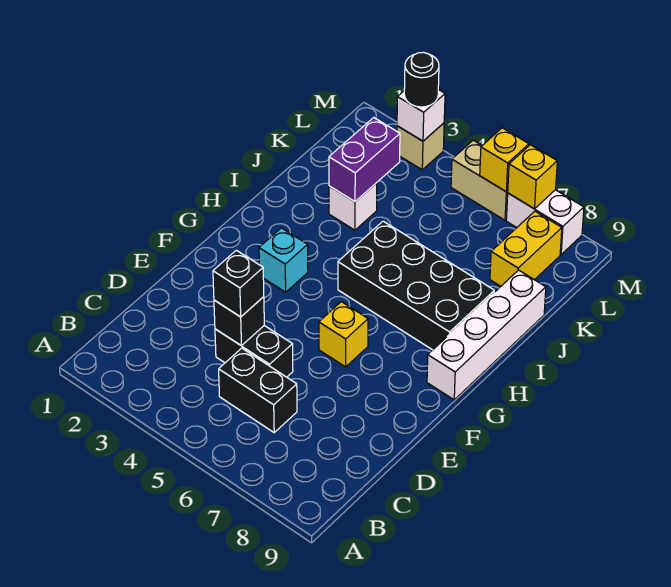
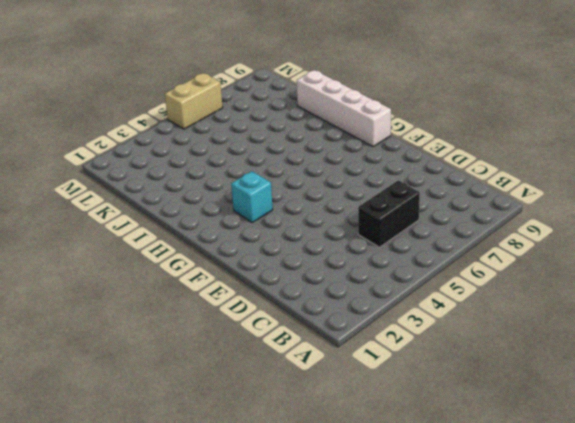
none -> black brick D4:D5 level 1
none -> yellow brick F6 level 1
none -> black brick H5:I8 level 1

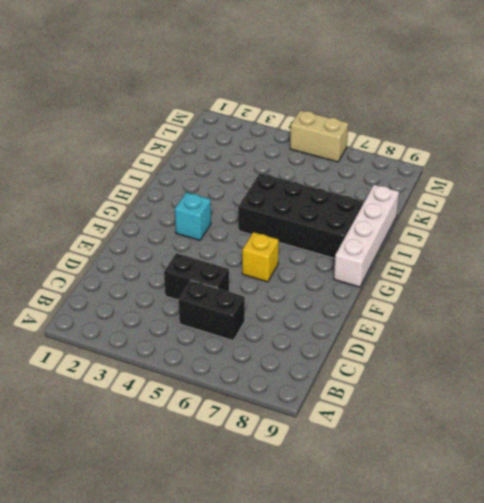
none -> white brick J3 level 1
none -> yellow brick K8:L8 level 1
none -> tan brick M3 level 1

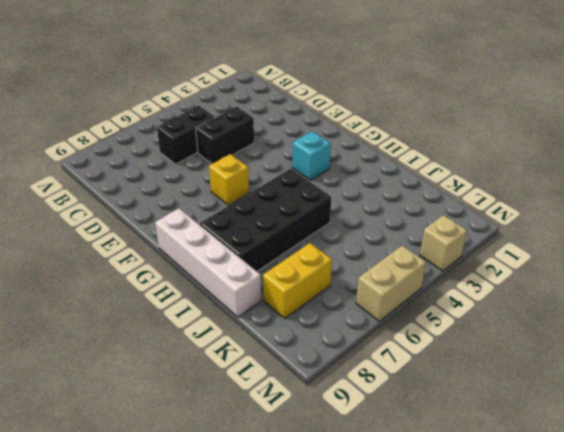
yellow brick K7:K8 level 1 -> yellow brick K8:L8 level 1
none -> white brick J3 level 1
none -> white brick M7:M8 level 1
none -> black brick D4 level 2

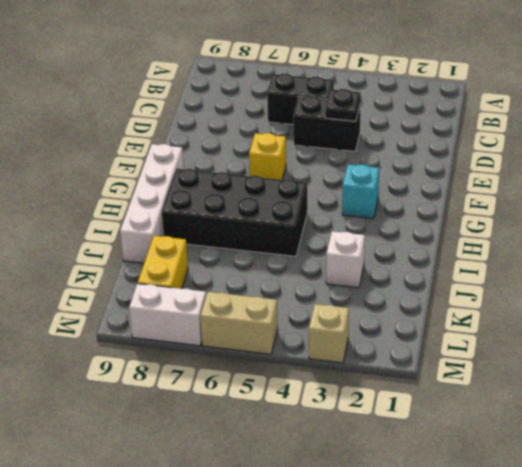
black plate D4 level 2 -> black brick D4 level 2
none -> purple brick J3:K3 level 2
none -> white brick M3 level 2
none -> yellow brick M6 level 2

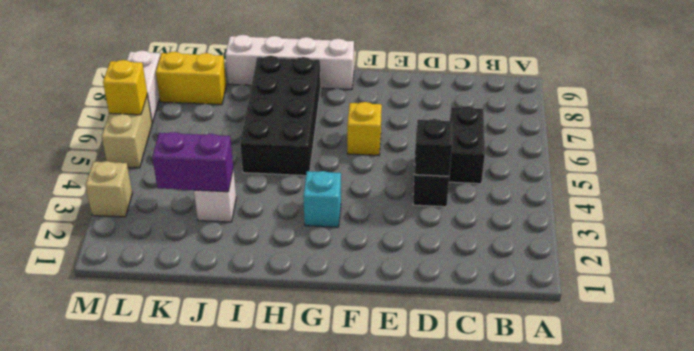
none -> white brick M3 level 2
none -> yellow brick M7 level 2
none -> black brick D4 level 3

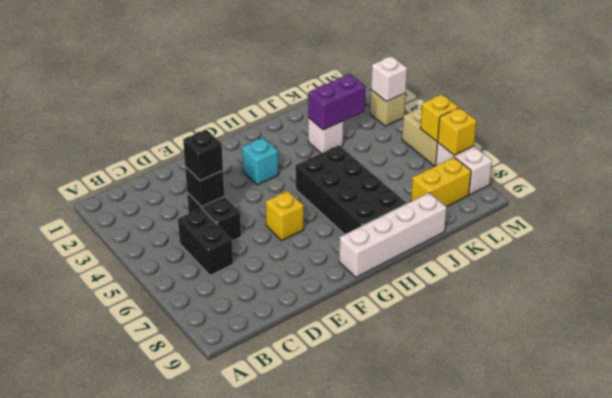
none -> black round brick M3 level 3

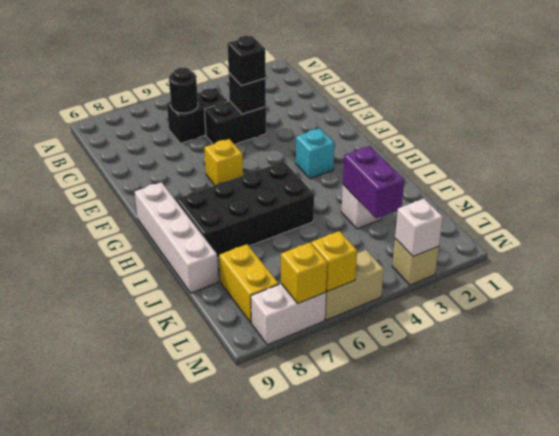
black round brick C6 level 2 -> black round brick M3 level 3

